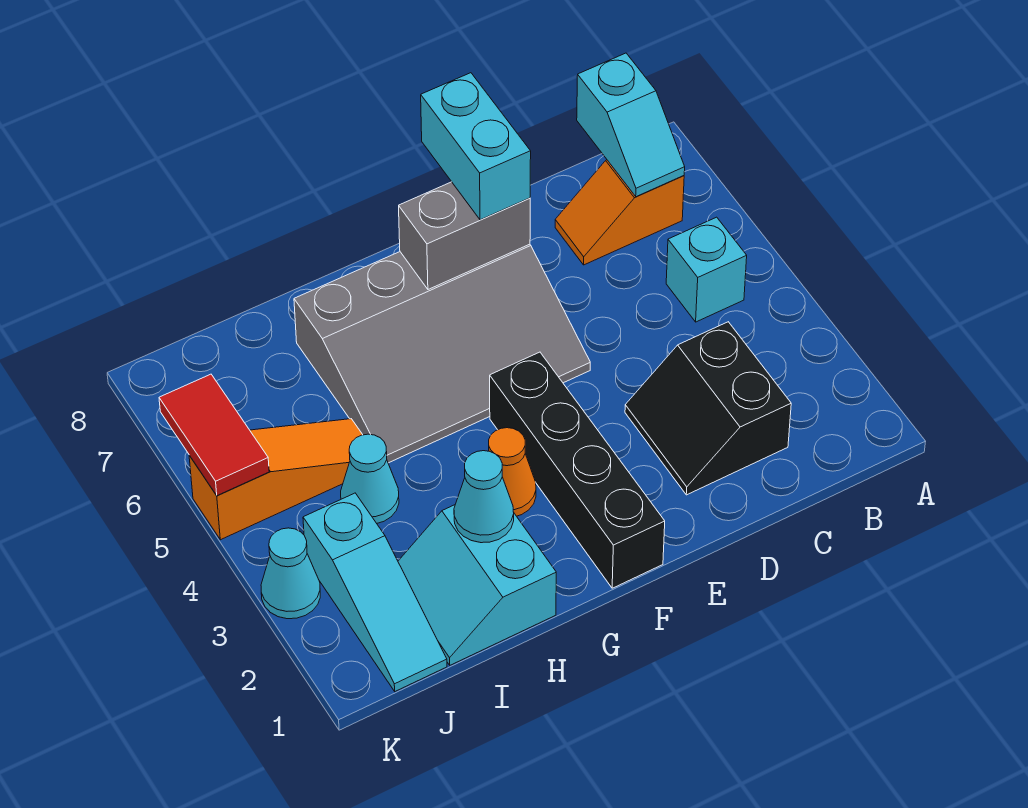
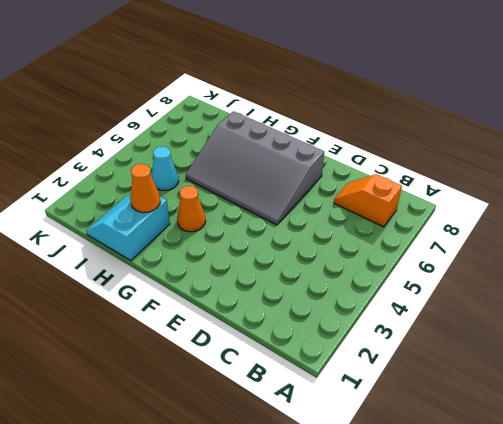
orange cone H2 level 2 -> cyan cone H2 level 2
none -> cyan brick B5 level 1
none -> black slope C2:D3 level 1 top C
none -> black brick F1:F4 level 1

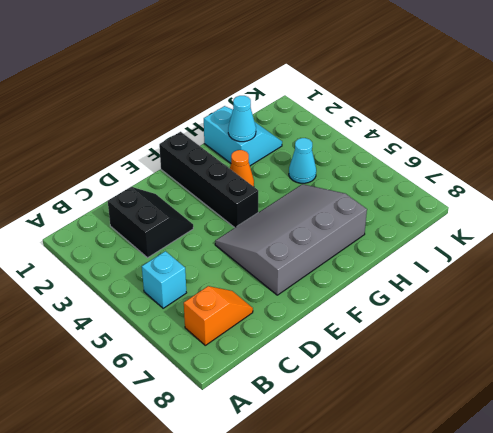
none -> orange slope I5:K5 level 1 top K
none -> cyan slope J1:J3 level 1 top 3
none -> cyan cone K3 level 1

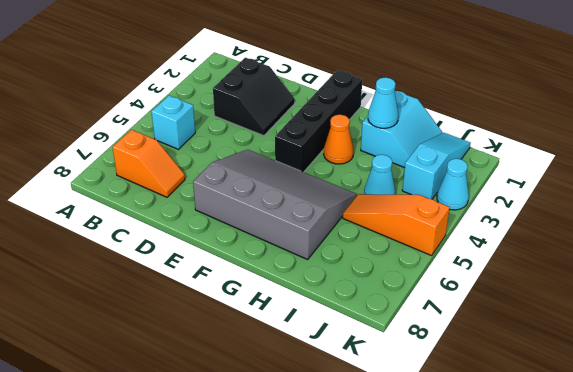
none -> cyan slope B7:B8 level 2 top 8
none -> grey brick E7:F7 level 2
none -> red tile K5:K6 level 2

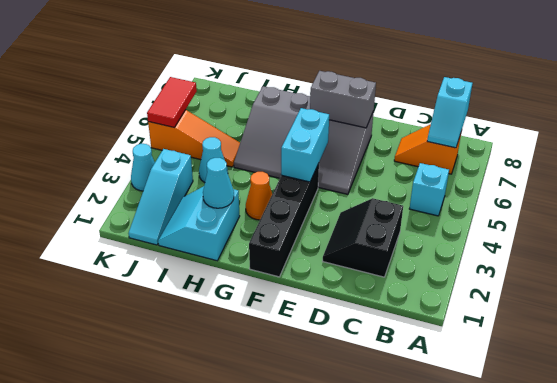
cyan brick F4:F5 level 2 -> cyan brick E7:E8 level 3

